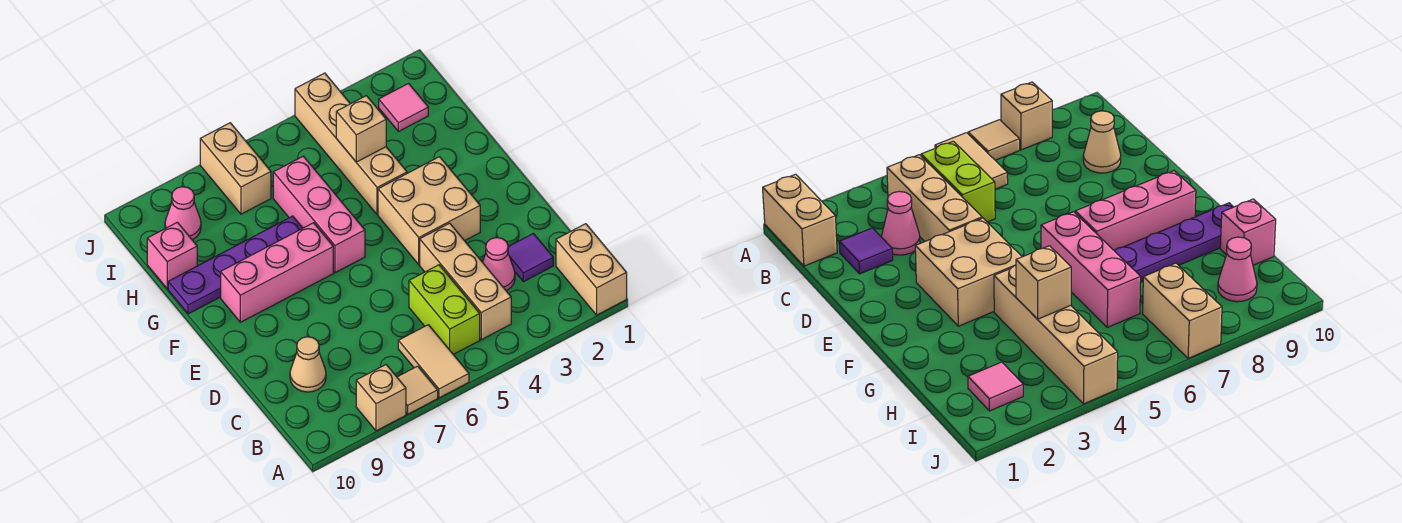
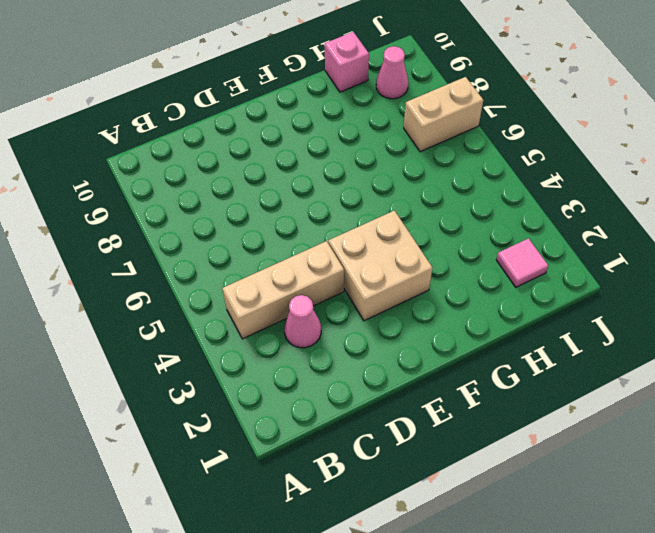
none -> tan brick A1:B1 level 1
none -> tan tile A6:B6 level 1
none -> tan tile A7 level 1

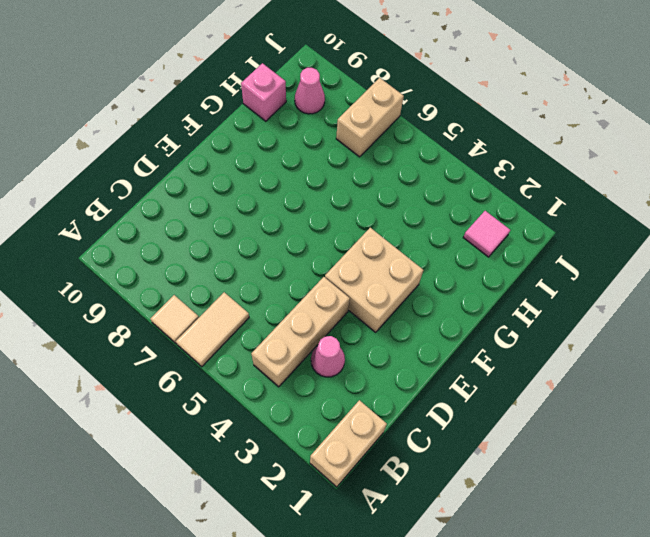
none -> tan brick A8 level 1
none -> lime brick B5:C5 level 1
none -> purple tile C2 level 1

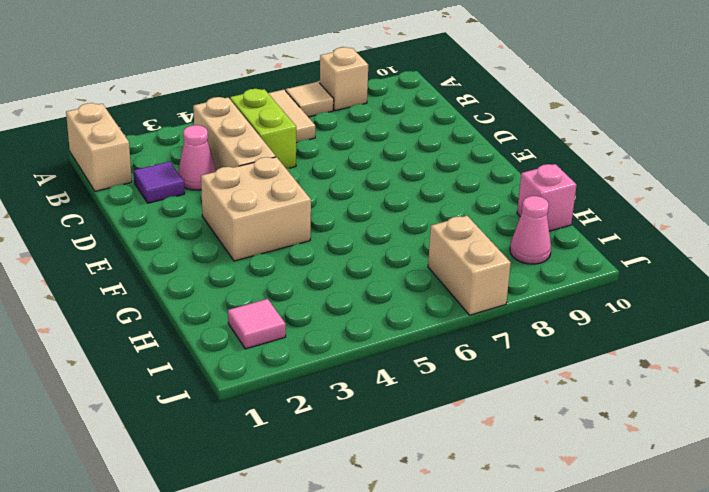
none -> tan cone C9 level 1
none -> pink brick F6:H6 level 1
none -> pink brick F7:F9 level 1

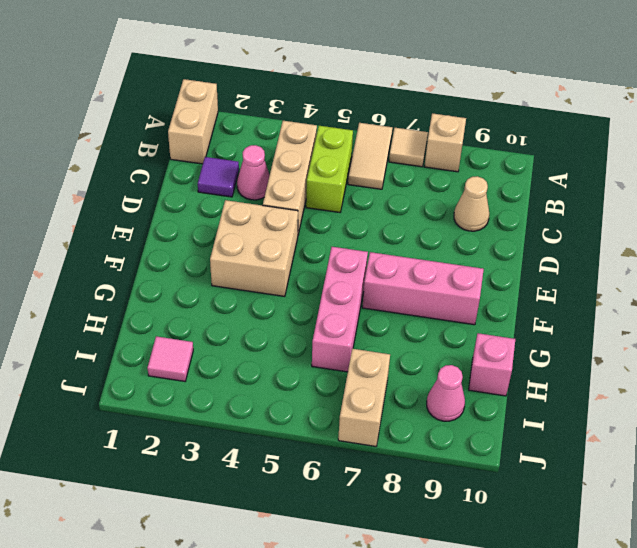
none -> tan brick G4:J4 level 1
none -> purple plate G7:G10 level 1
none -> tan brick H4 level 2

